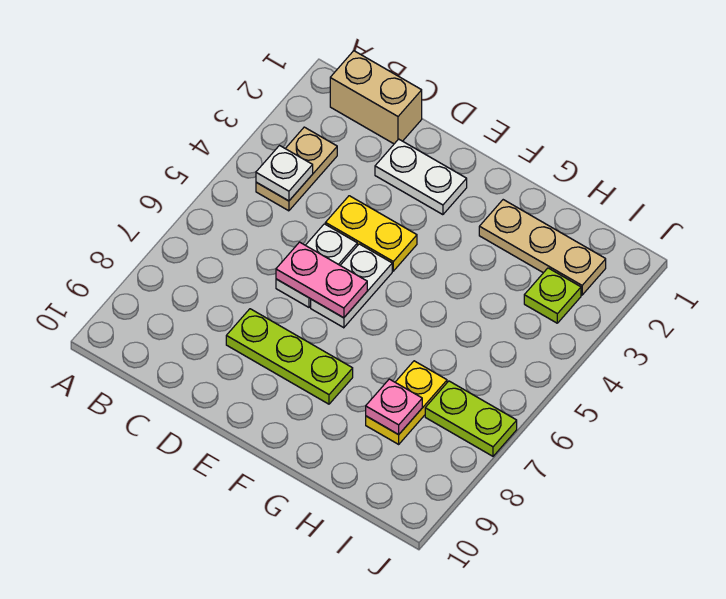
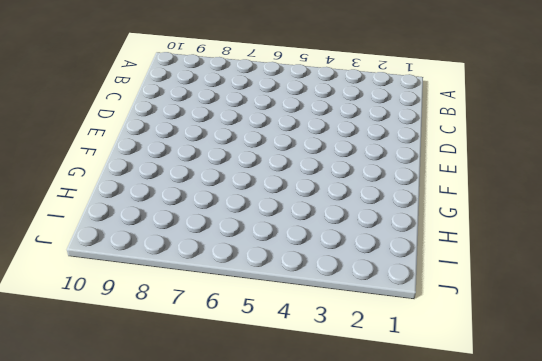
none -> tan brick B1:C1 level 1
none -> tan plate B3:B4 level 1
none -> white plate D2:E2 level 1

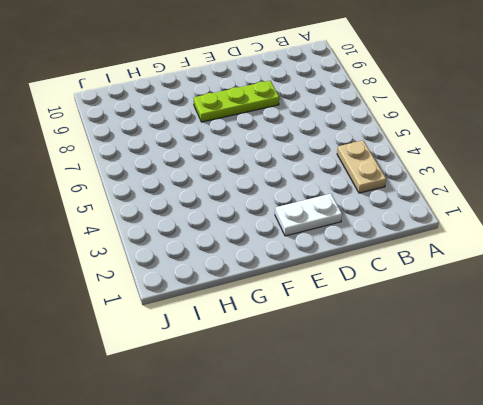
none -> tan brick B1:C1 level 1
none -> yellow plate D4:E4 level 1
none -> white plate D5:D6 level 1

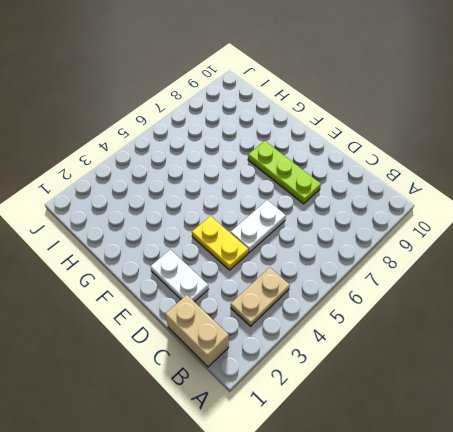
none -> white plate E5:E6 level 1
none -> tan plate G2:I2 level 1
none -> yellow plate H7:H8 level 1

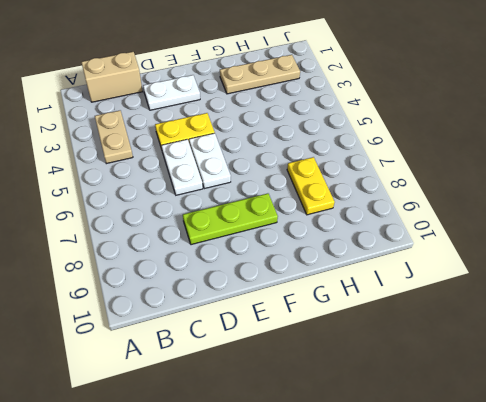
none -> lime plate I3 level 1
none -> lime plate I7:J7 level 1
none -> white plate B4 level 2

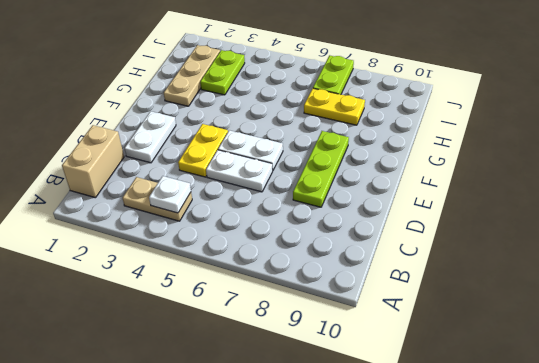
lime plate H3:I3 level 1 -> lime plate I3 level 1
none -> pink plate D6:E6 level 2
none -> pink plate H8 level 2

